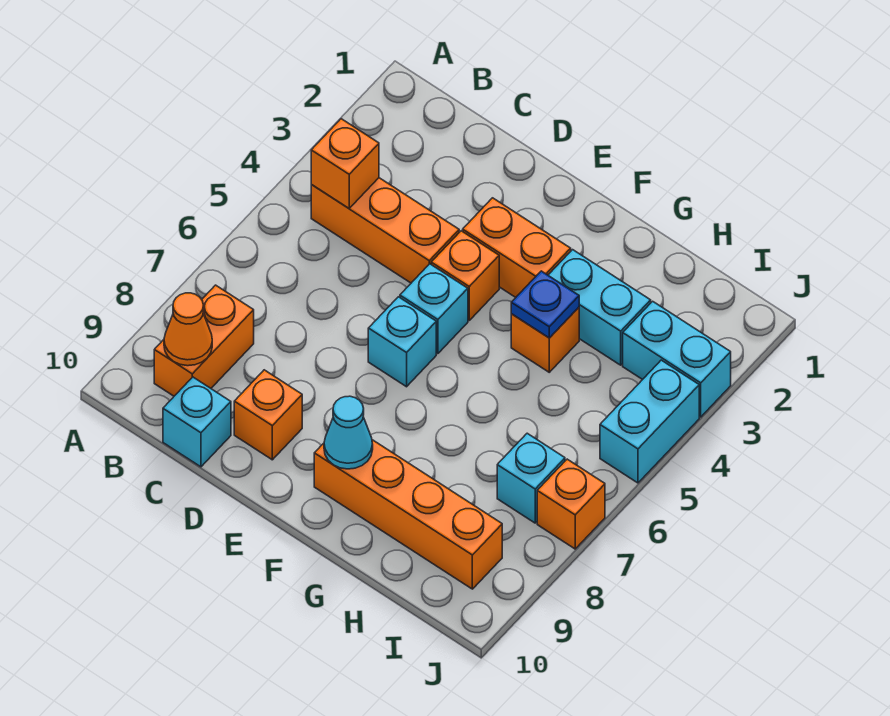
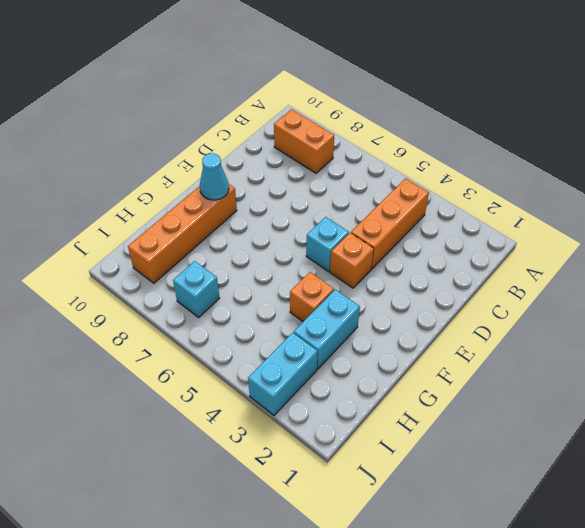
none -> cyan brick C10 level 1
none -> orange brick D9 level 1
none -> orange brick E3:F3 level 1

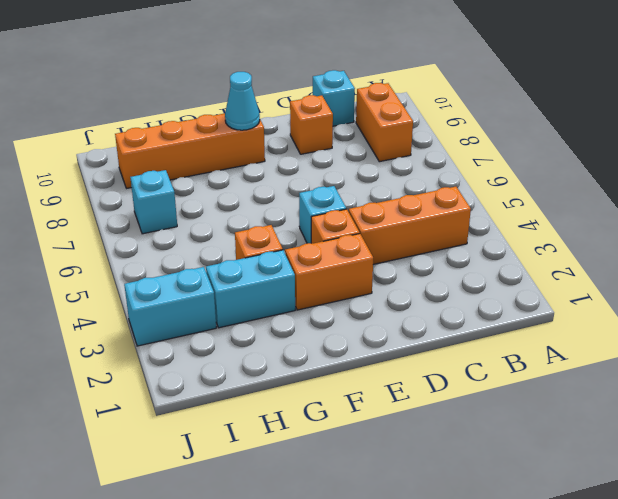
none -> cyan brick E6 level 1
none -> cyan brick J4:J5 level 1
none -> orange brick J7 level 1

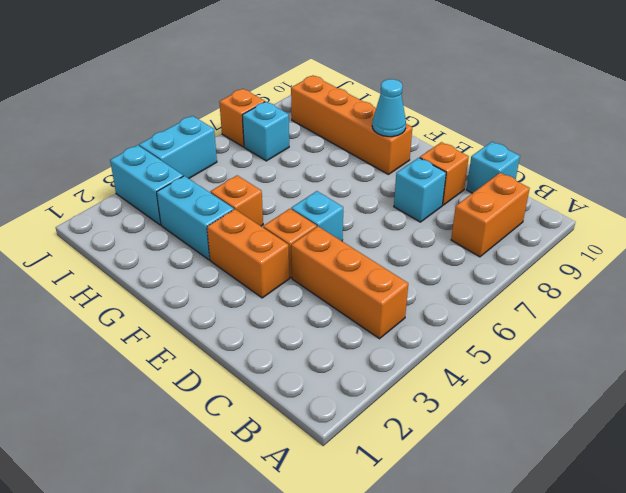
cyan brick D8 level 1 -> cyan brick E6 level 1
none -> orange brick B4 level 2
none -> orange cone B9 level 2
none -> blue plate G4 level 2

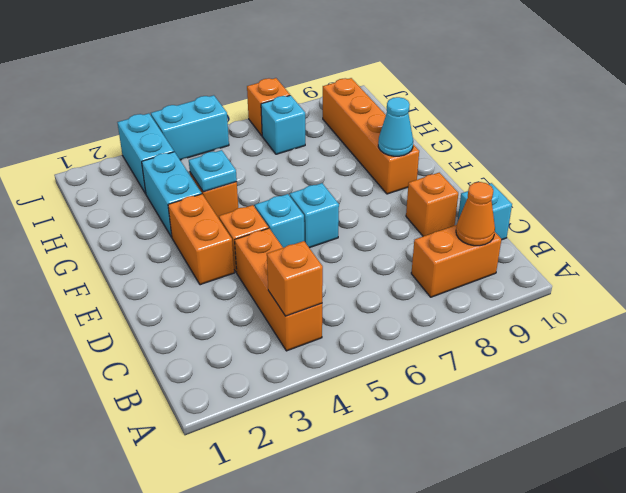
cyan plate G4 level 2 -> blue plate G4 level 2

